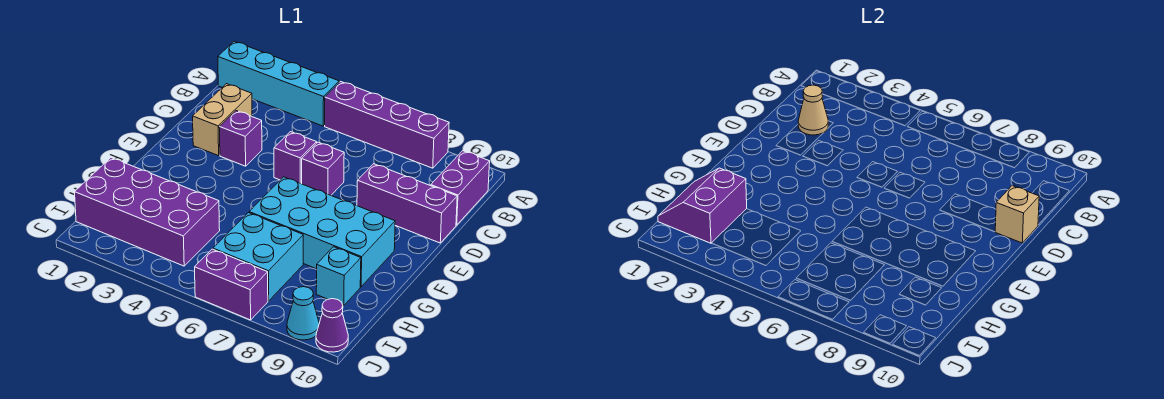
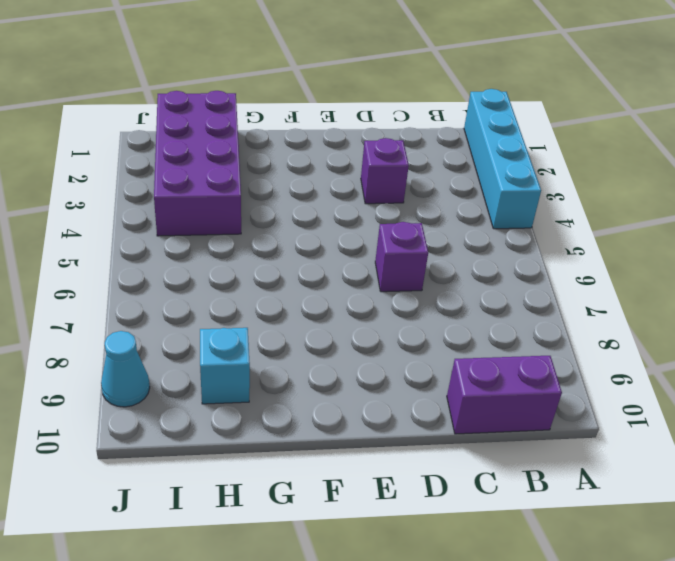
none -> purple brick A5:A8 level 1
none -> tan brick C2:D2 level 1
none -> purple brick D5 level 1

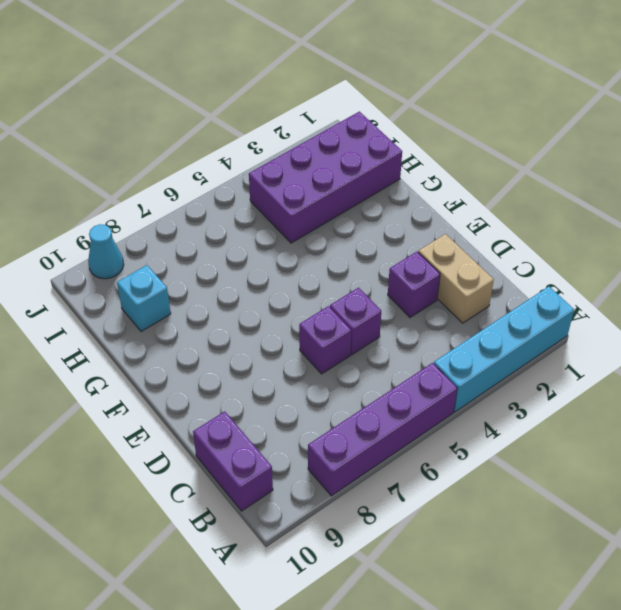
none -> purple brick D8:D10 level 1
none -> cyan brick F6:G9 level 1
none -> cyan brick H6:I7 level 1

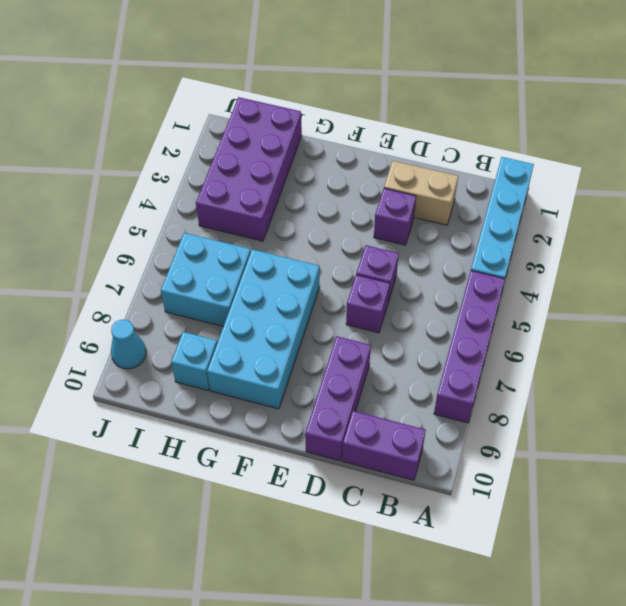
none -> purple brick J6:J7 level 1
none -> purple cone J10 level 1
none -> tan cone C2 level 2

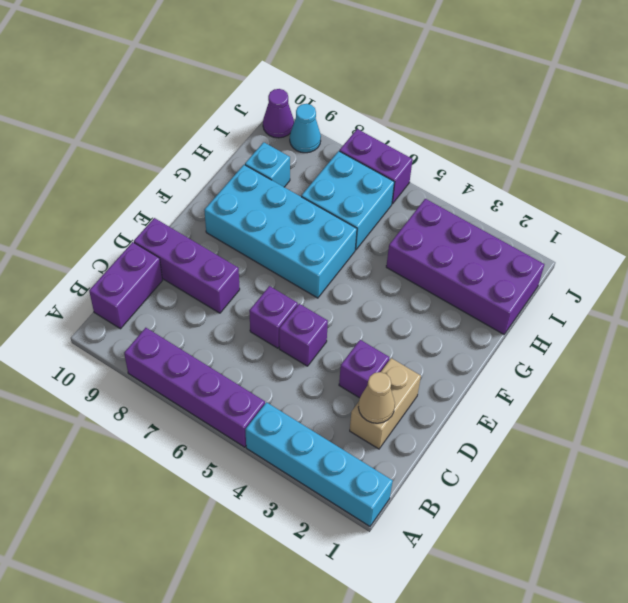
none -> tan brick D10 level 2
none -> purple slope H1:I2 level 2 top 2

